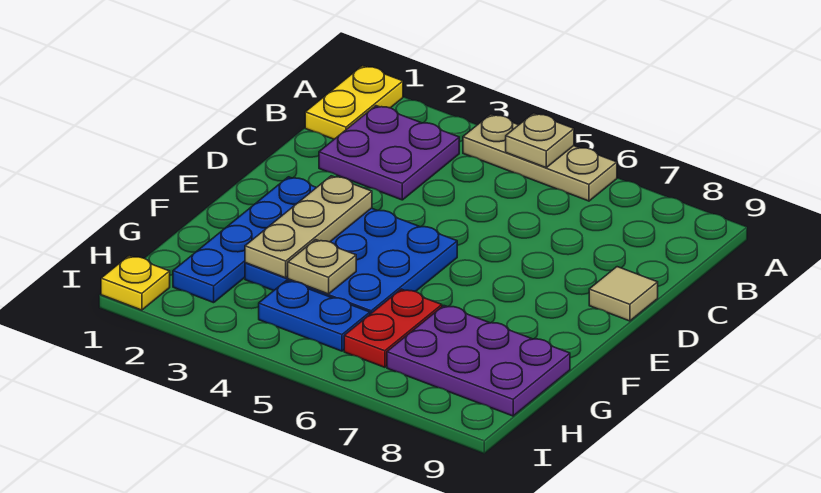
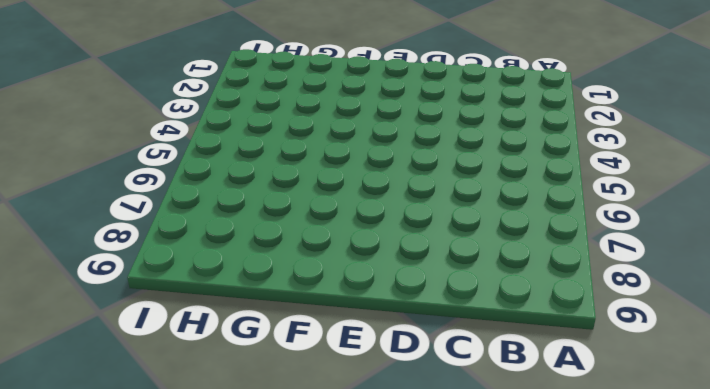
none -> yellow plate A1:B1 level 1
none -> tan plate A4:A6 level 1
none -> purple plate B2:C3 level 1

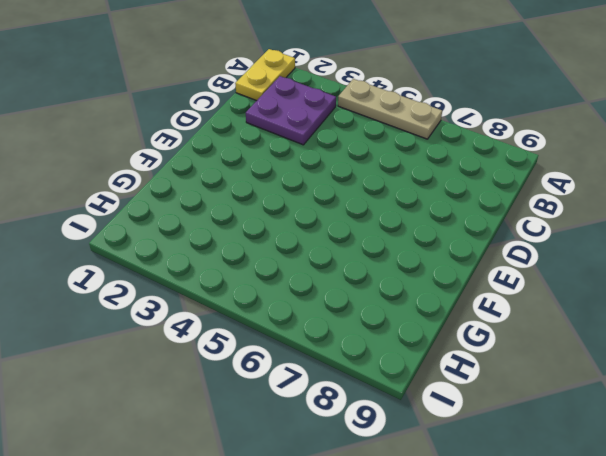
none -> tan tile D9 level 1
none -> blue plate E2:H2 level 1
none -> blue plate E3:G5 level 1

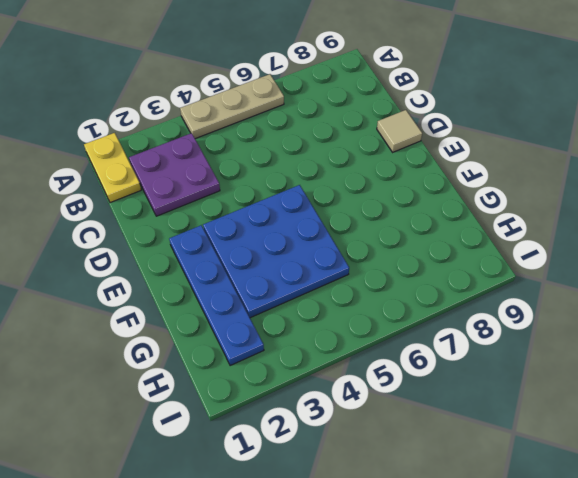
none -> red plate G6:H6 level 1
none -> purple plate G7:H9 level 1
none -> blue plate H4:H5 level 1

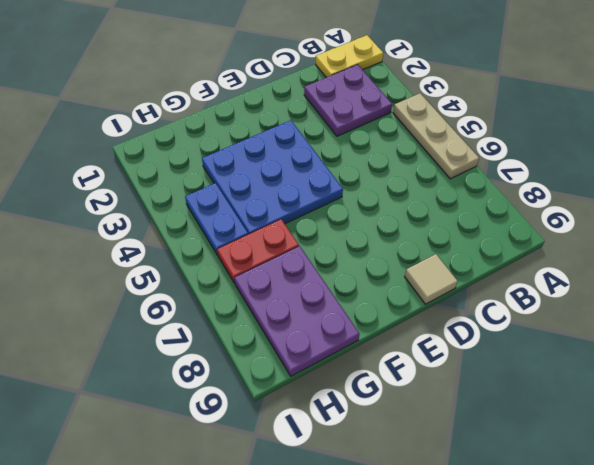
none -> blue plate E2:H2 level 1
none -> yellow plate I1 level 1
none -> tan plate A5 level 2

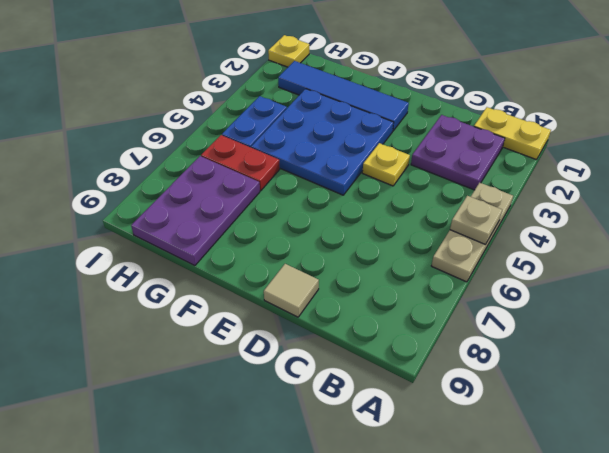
yellow plate D4 level 1 -> none
blue tile E2:H2 level 1 -> blue plate E2:H2 level 1
none -> tan plate E3:G3 level 2
none -> tan plate G4 level 2

